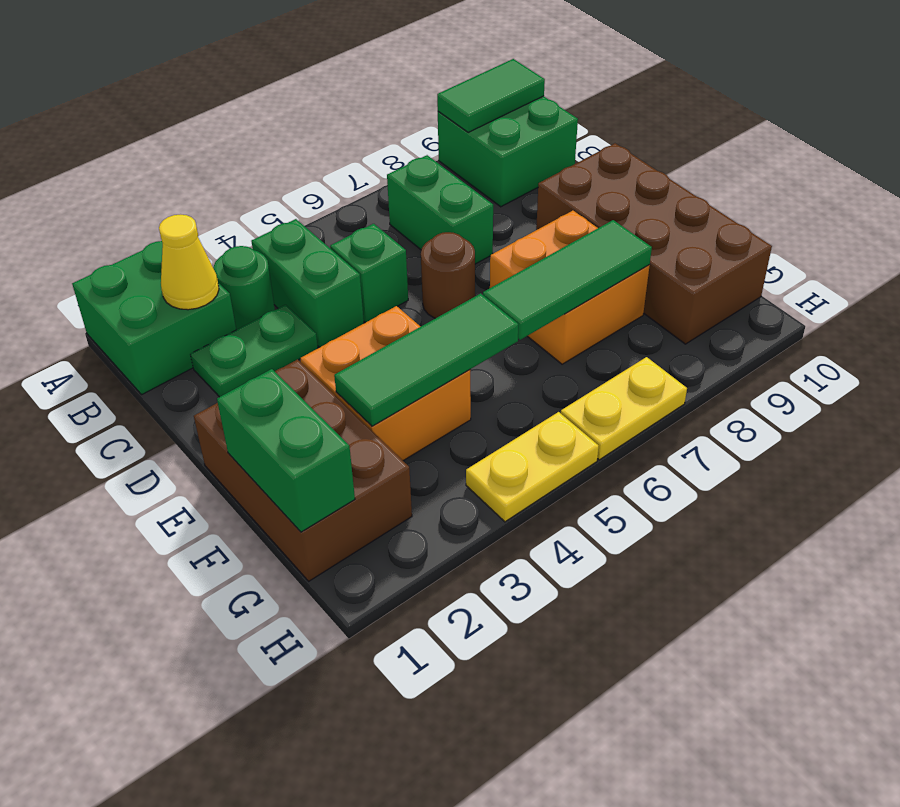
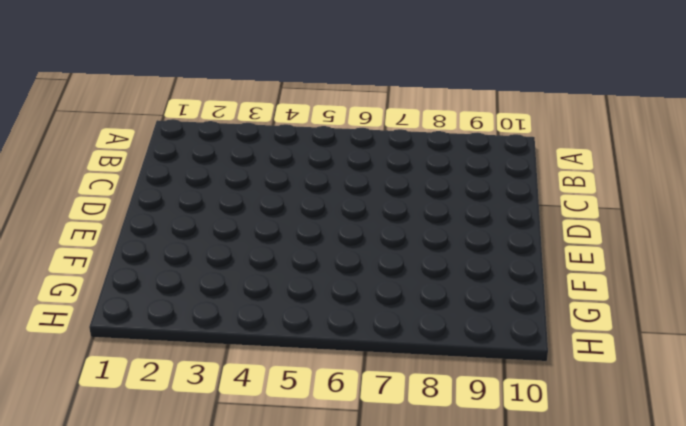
none -> green brick A1:B2 level 1
none -> green brick A9:B10 level 1
none -> green round brick B3 level 1

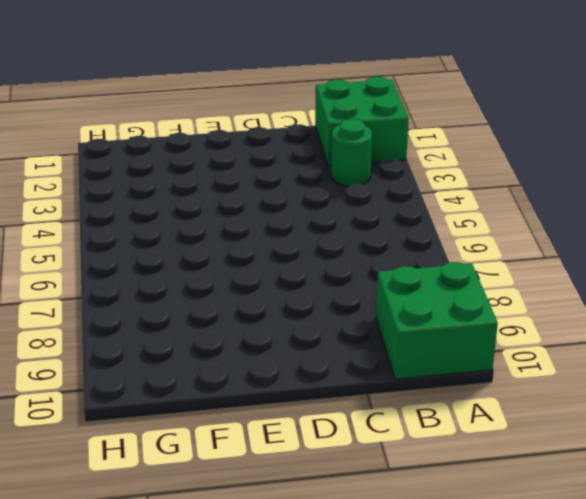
none -> green brick B4:C4 level 1
none -> green brick B7:C7 level 1
none -> green plate C2:C3 level 1

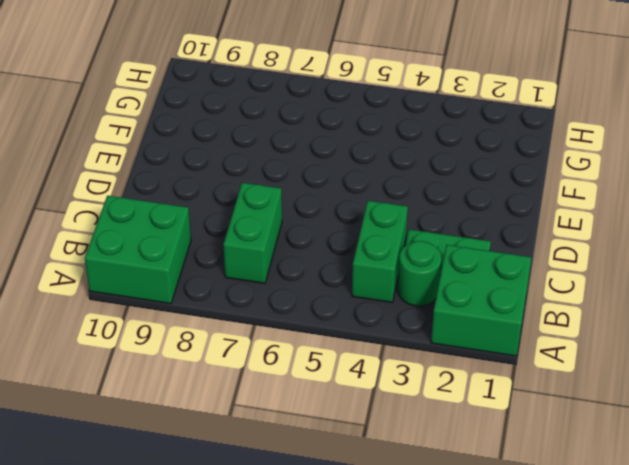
none -> green brick C5 level 1
none -> brown round brick D6 level 1
none -> brown brick D9:G10 level 1

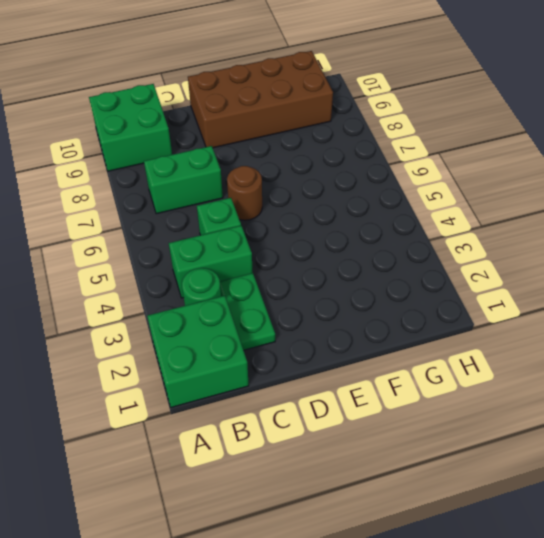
none -> brown brick E1:G2 level 1
none -> orange brick E3:F4 level 1
none -> orange brick E7:F8 level 1

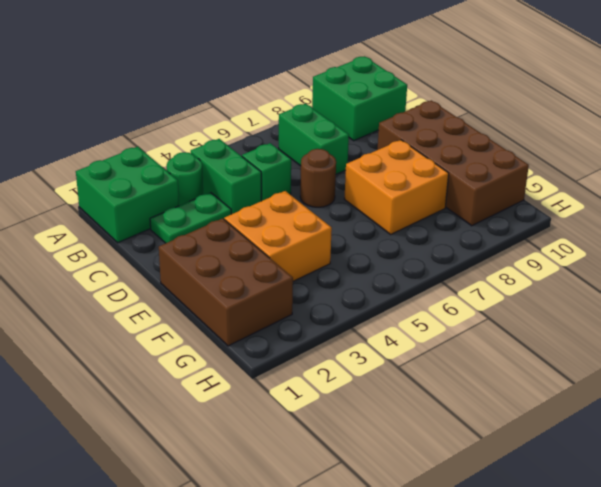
none -> yellow plate H4:H5 level 1
none -> yellow plate H6:H7 level 1
none -> green tile A9:A10 level 2

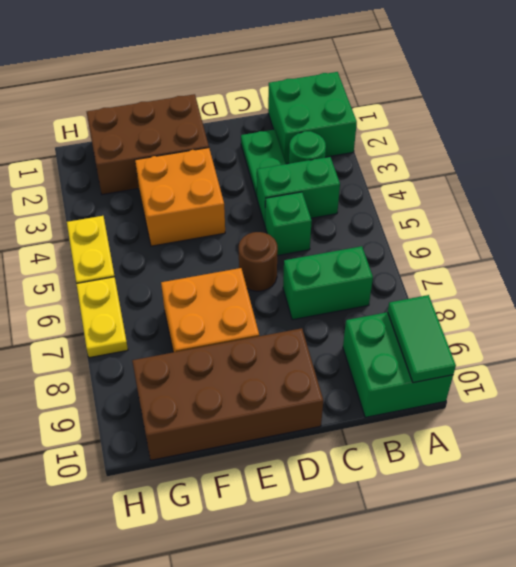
none -> yellow cone B2 level 2
none -> green brick F1:G1 level 2
none -> green tile F3:F5 level 2

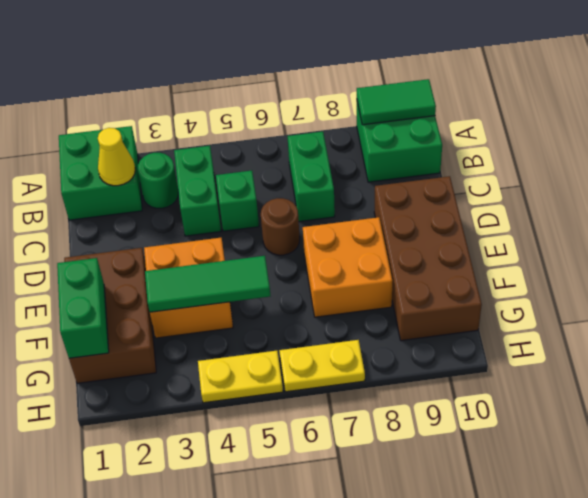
none -> green plate C2:C3 level 1
none -> green tile F6:F8 level 2

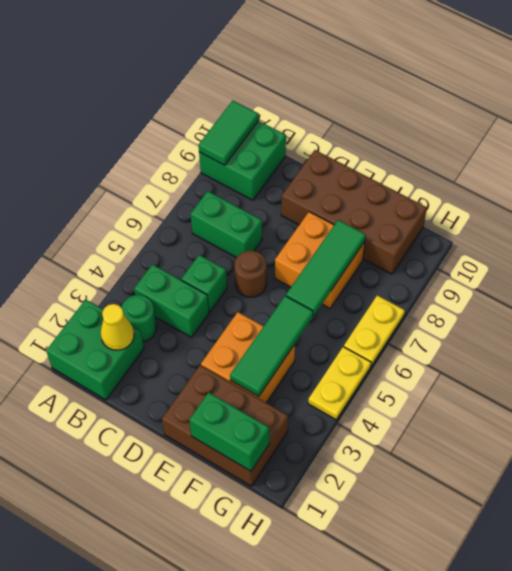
none -> green plate C2:C3 level 1

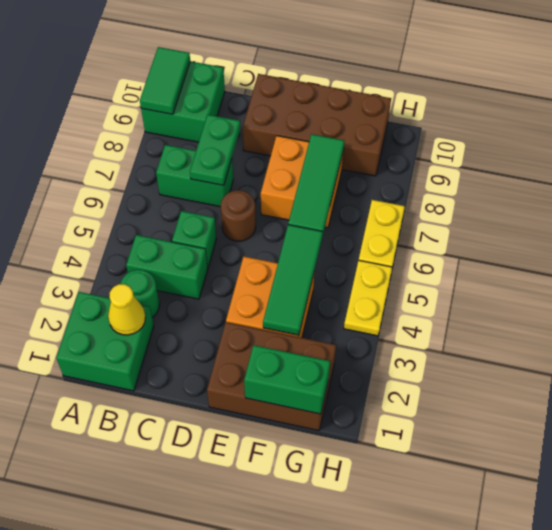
green plate C7:C8 level 2 -> green plate C2:C3 level 1

